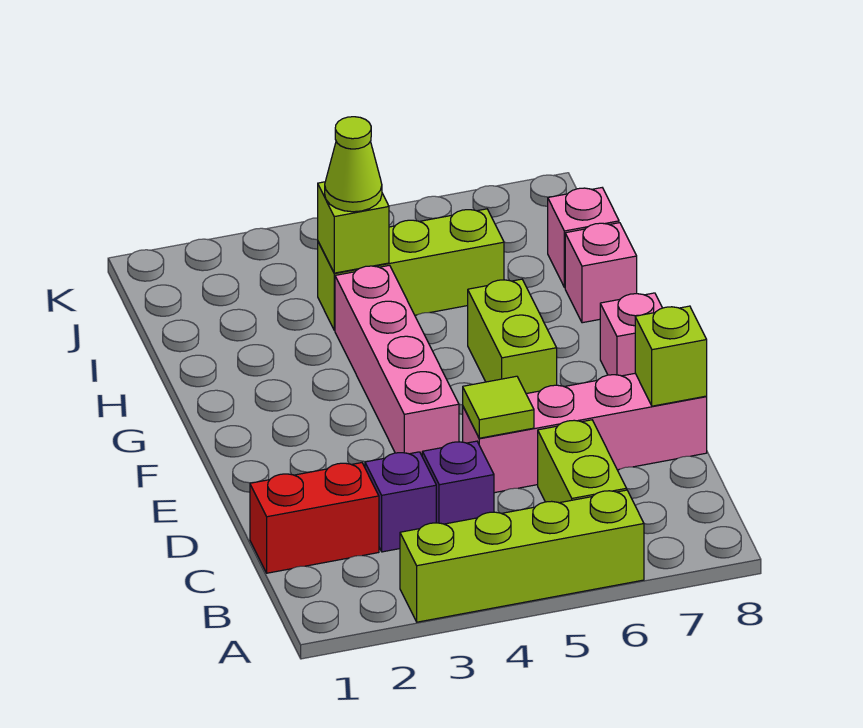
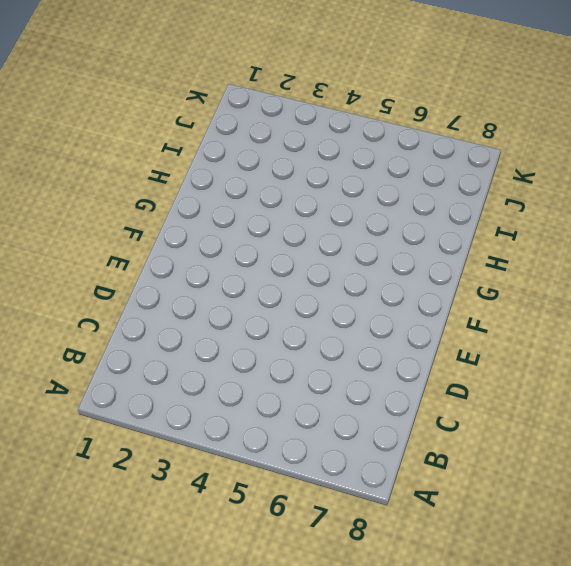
none -> lime brick A3:A6 level 1
none -> lime brick B6:C6 level 1
none -> red brick C1:C2 level 1

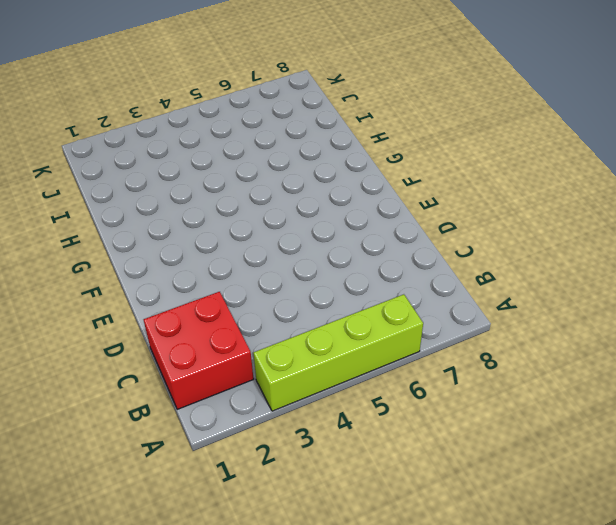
red brick B1:C2 level 1 -> red brick C1:C2 level 1
none -> lime brick B6:C6 level 1
none -> purple brick C3 level 1
none -> purple brick C4 level 1

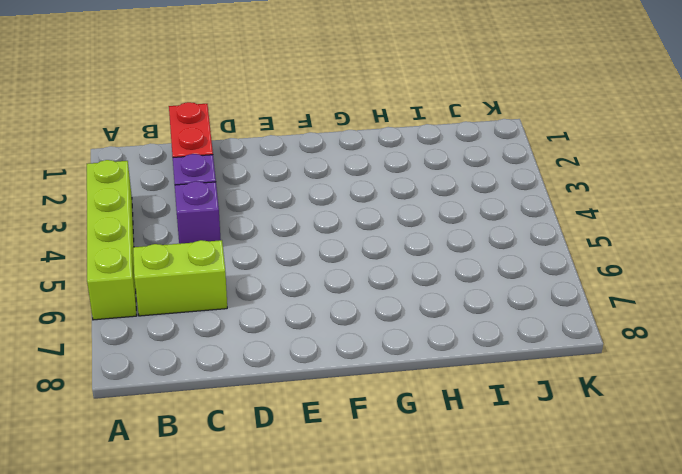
none -> pink brick D5:D8 level 1
none -> pink brick E4:H4 level 1
none -> lime brick F6:G6 level 1

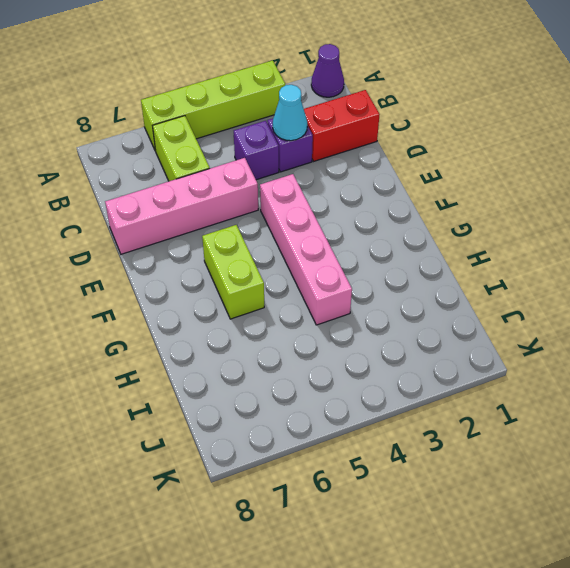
purple cone A1 level 1 -> none
cyan cone C3 level 2 -> none
none -> pink brick F8 level 1
none -> pink brick H8 level 1
none -> lime brick I4:I6 level 1

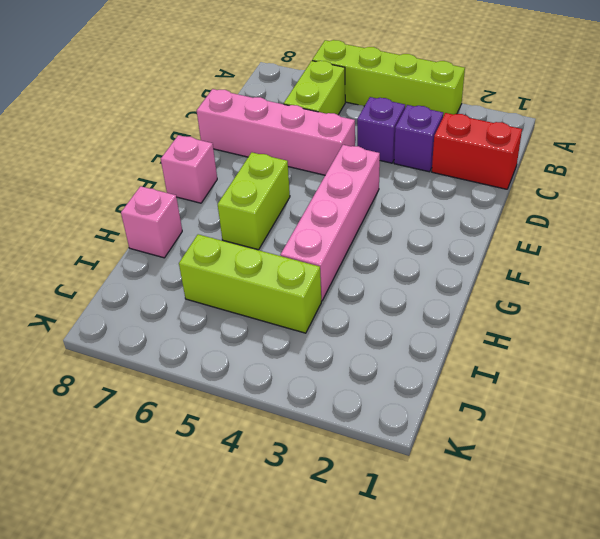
none -> pink brick I8 level 1
none -> lime tile D5 level 2
none -> lime brick D8 level 2

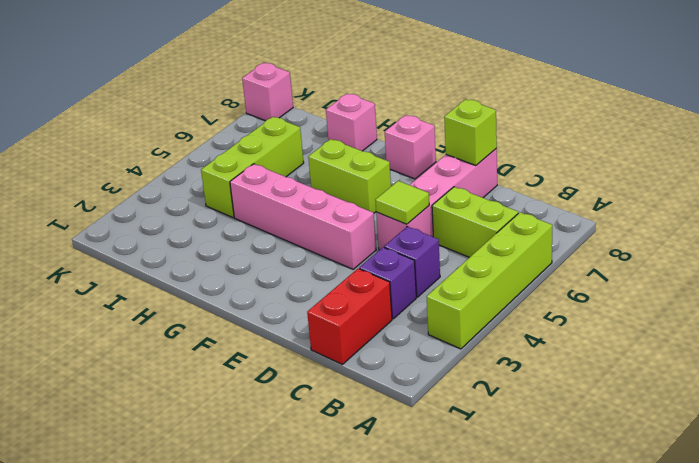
pink brick K8 level 1 -> pink brick I8 level 1
none -> lime brick I4 level 2
none -> lime cone I4 level 3

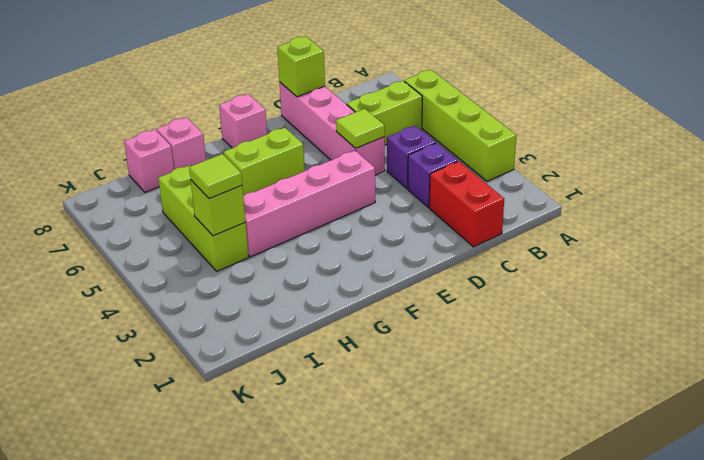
lime tile I4 level 3 -> lime cone I4 level 3

